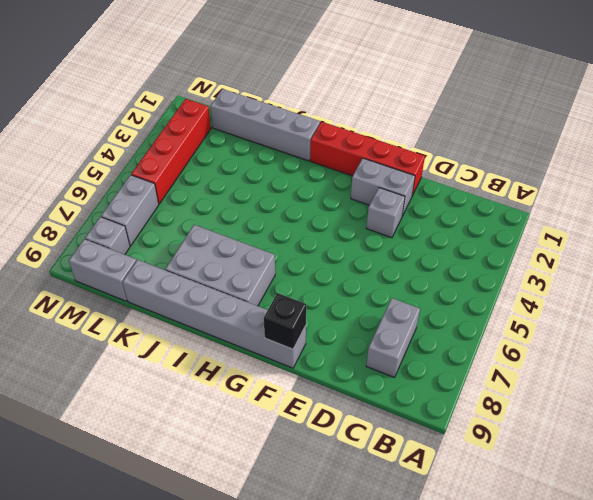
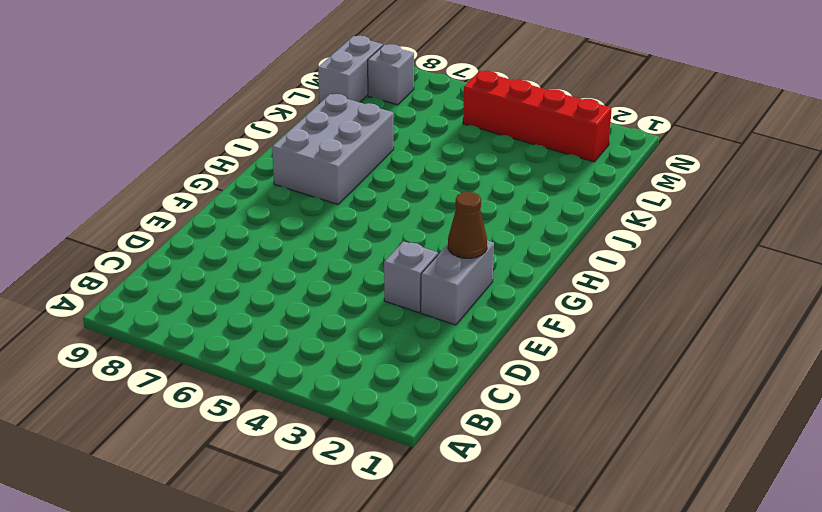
brown cone F2 level 2 -> none
none -> grey brick C7:C8 level 1
none -> red brick E1:H1 level 1
none -> grey brick F9:K9 level 1

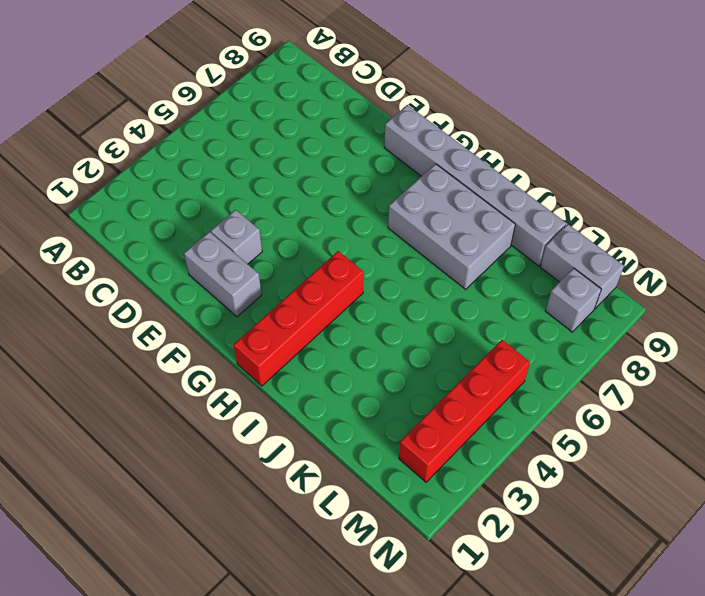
red brick H1:H4 level 1 -> red brick E1:H1 level 1
none -> grey brick C7:C8 level 1
none -> grey brick I1:L1 level 1
none -> grey brick M6:M7 level 1

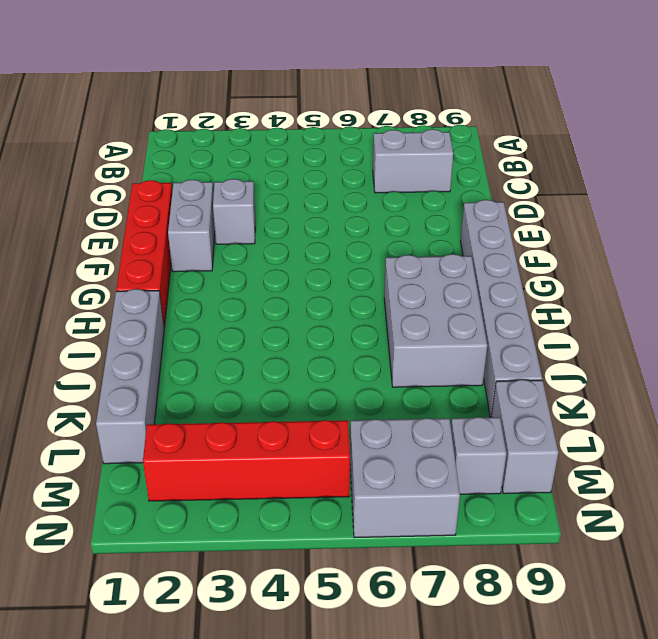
grey brick M6:N7 level 1 -> grey brick M6:M7 level 1
none -> black brick F9 level 2

